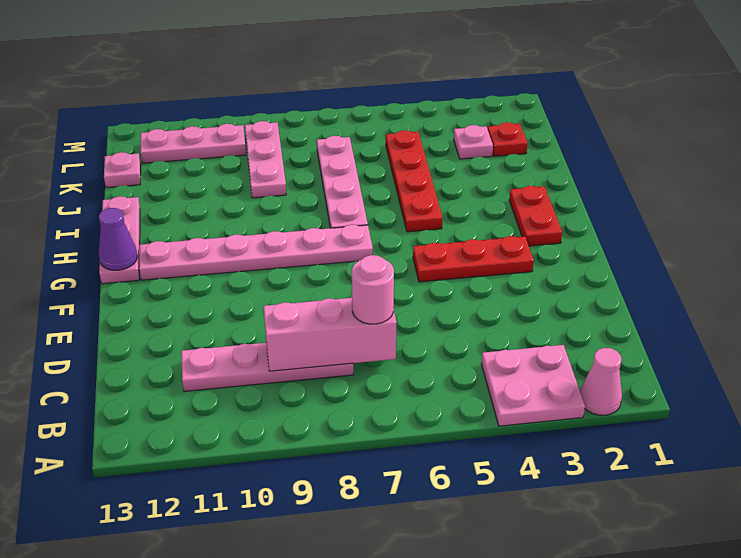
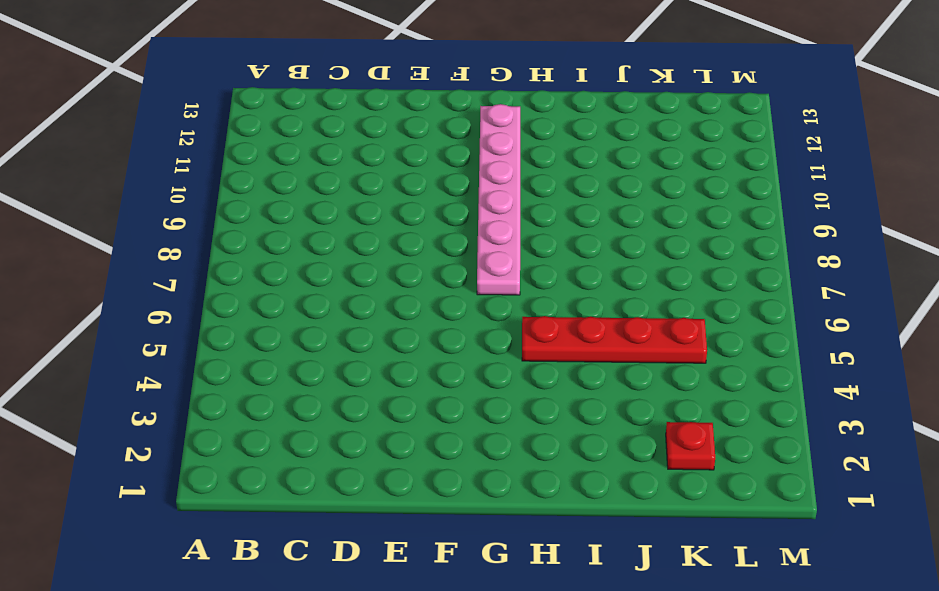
none -> pink cone A2 level 1
none -> pink plate A3:B4 level 1
none -> pink plate C8:C11 level 1

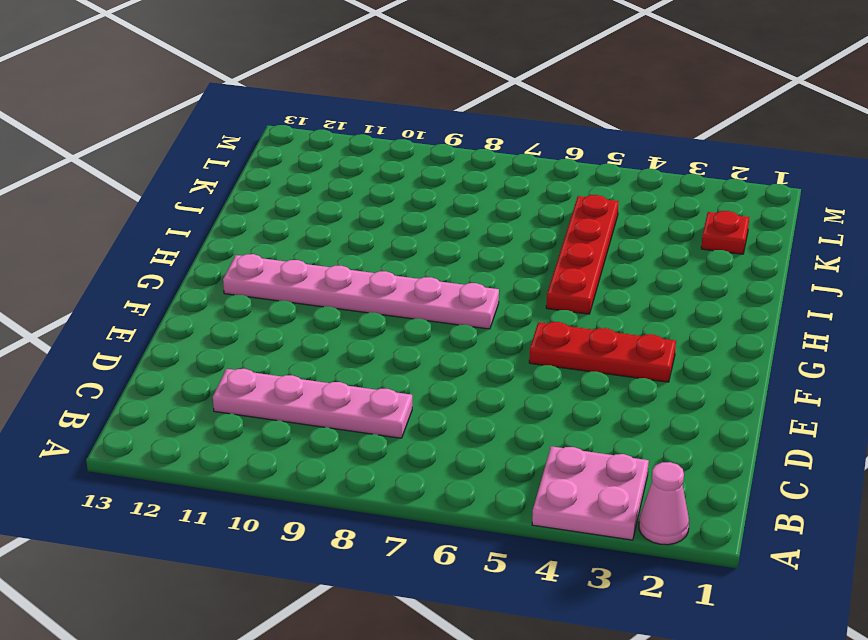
none -> red plate G2:H2 level 1
none -> pink plate G13:I13 level 1
none -> pink plate H7:K7 level 1

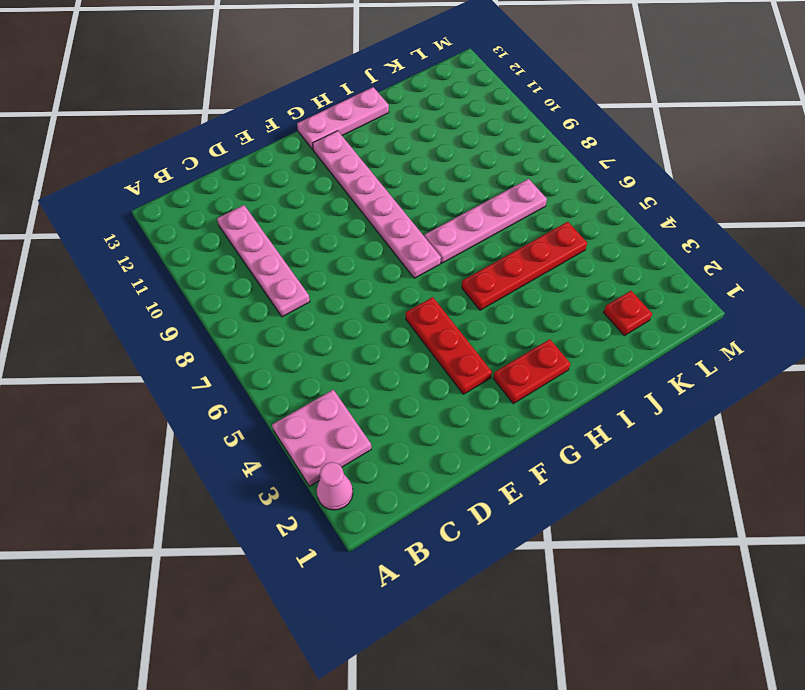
none -> pink plate J9:L9 level 1
none -> pink plate K3 level 1
none -> pink plate K13 level 1

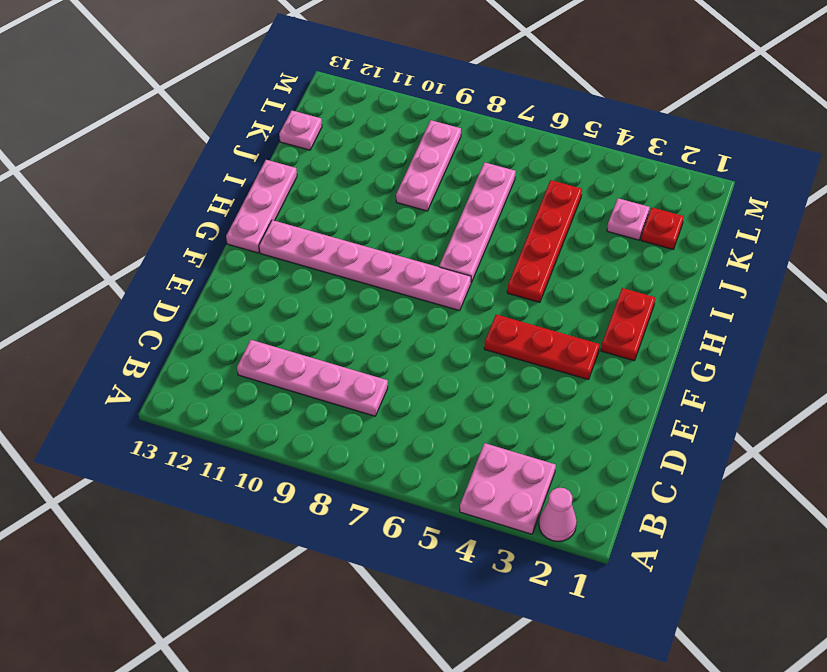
none -> pink plate L10:L12 level 1
none -> pink brick C7:C9 level 2
none -> purple cone G13 level 2

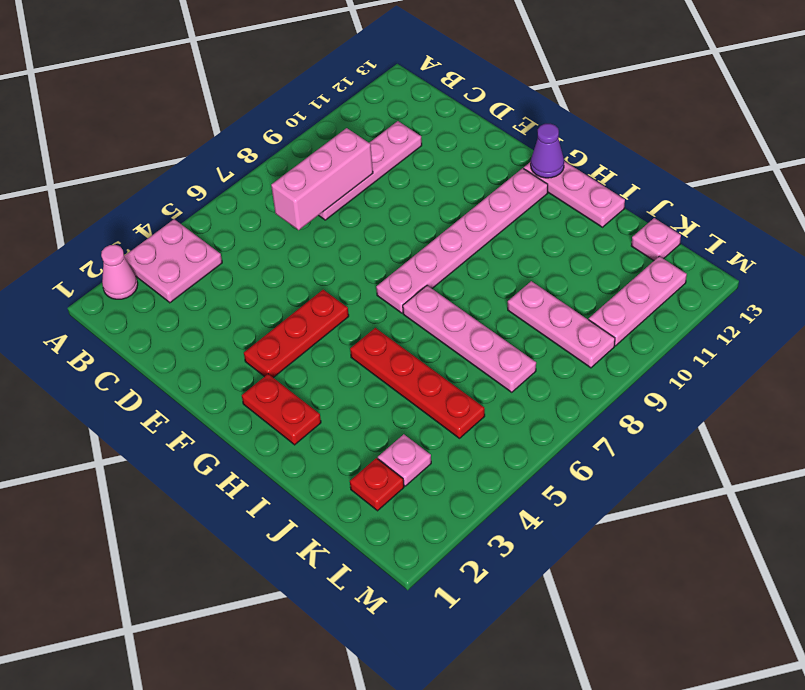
none -> pink round brick C7 level 3

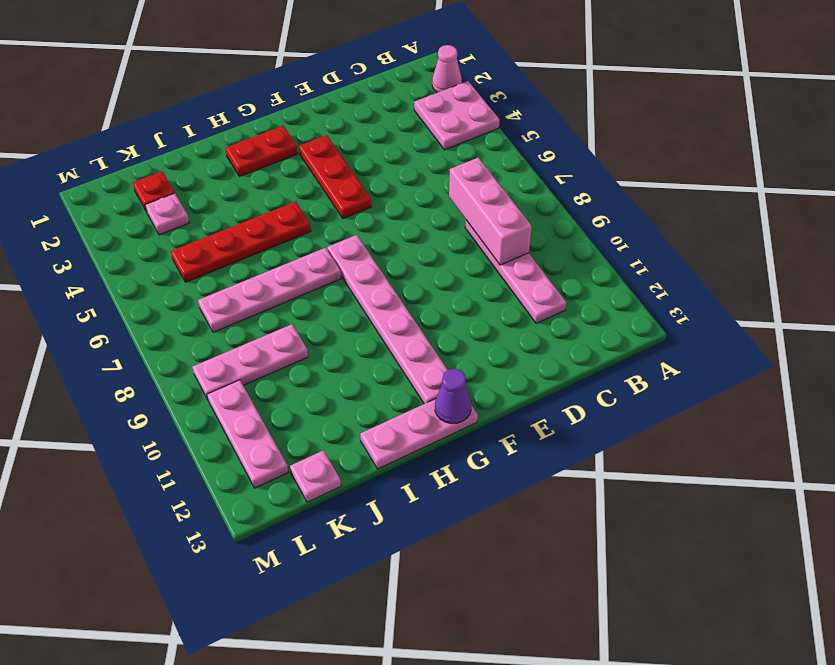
none -> pink round brick C7 level 3

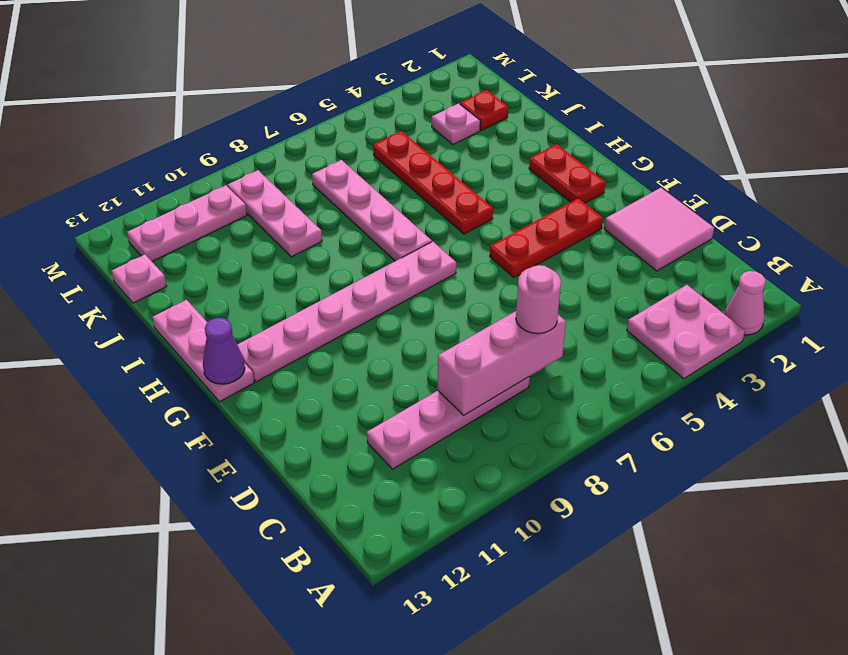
pink tile D1:E2 level 1 -> none

